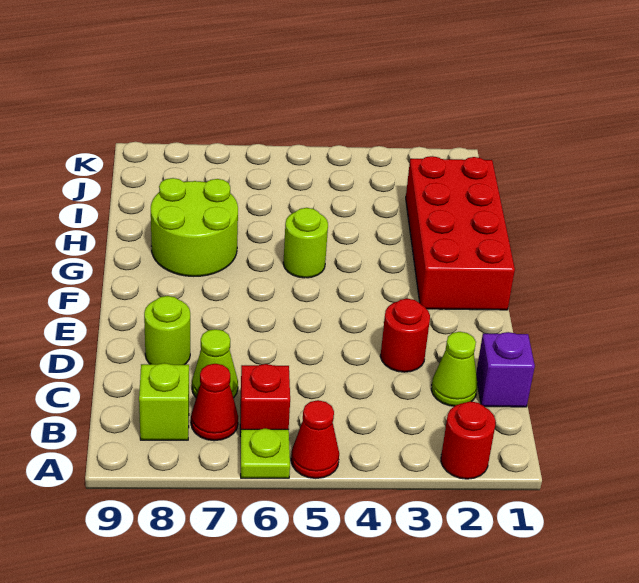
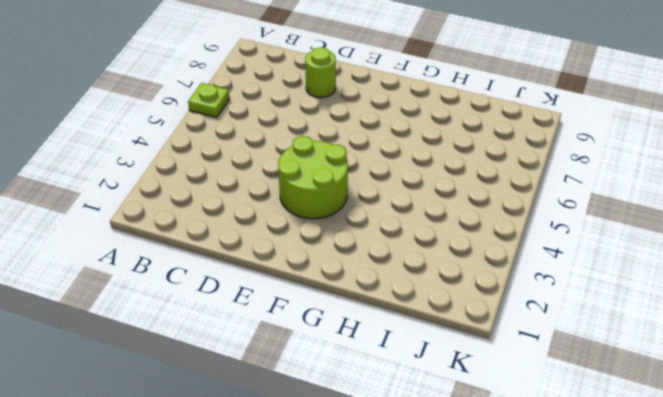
lime round brick E3:F4 level 1 -> lime round brick G7:H8 level 1
none -> red round brick A2 level 1
none -> red cone A5 level 1
none -> red brick B6 level 1

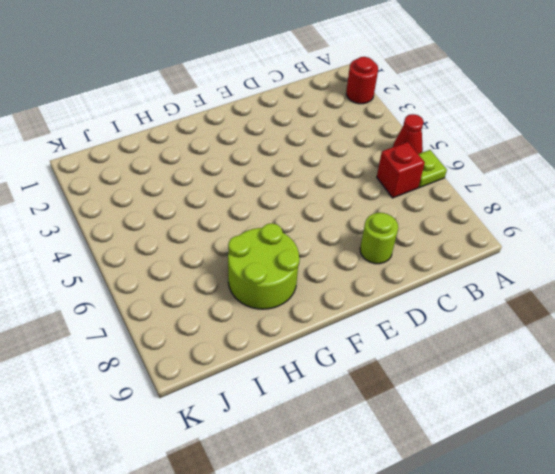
none -> red cone B7 level 1
none -> lime brick B8 level 1
none -> purple brick C1 level 1

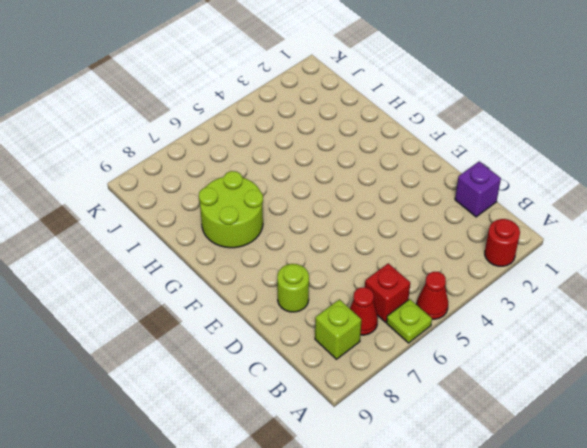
none -> lime cone C2 level 1
none -> lime cone C7 level 1
none -> red round brick D3 level 1

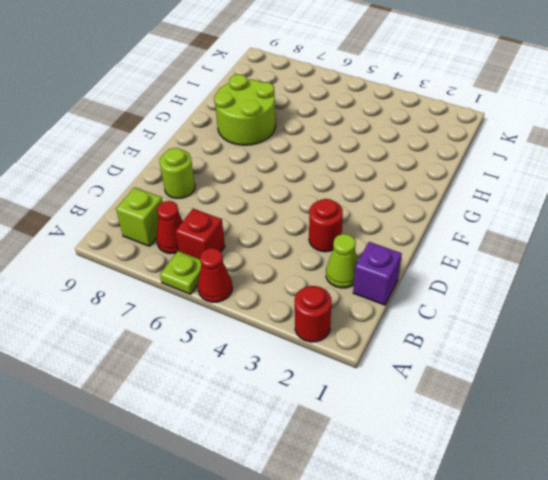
none -> lime cone C7 level 1
none -> red brick F1:I2 level 1
none -> lime round brick G5 level 1

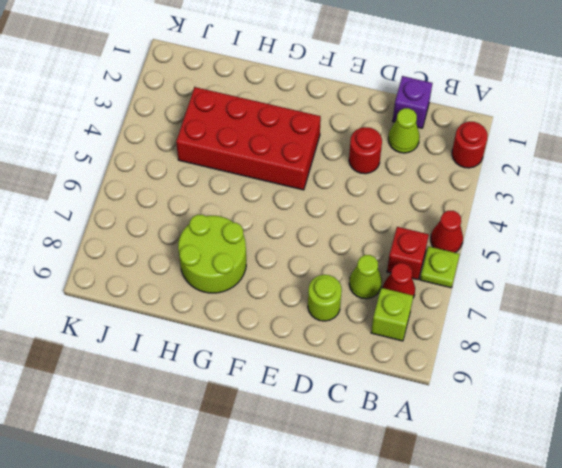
red brick F3:I4 level 1 -> red brick F1:I2 level 1
none -> lime round brick G5 level 1

